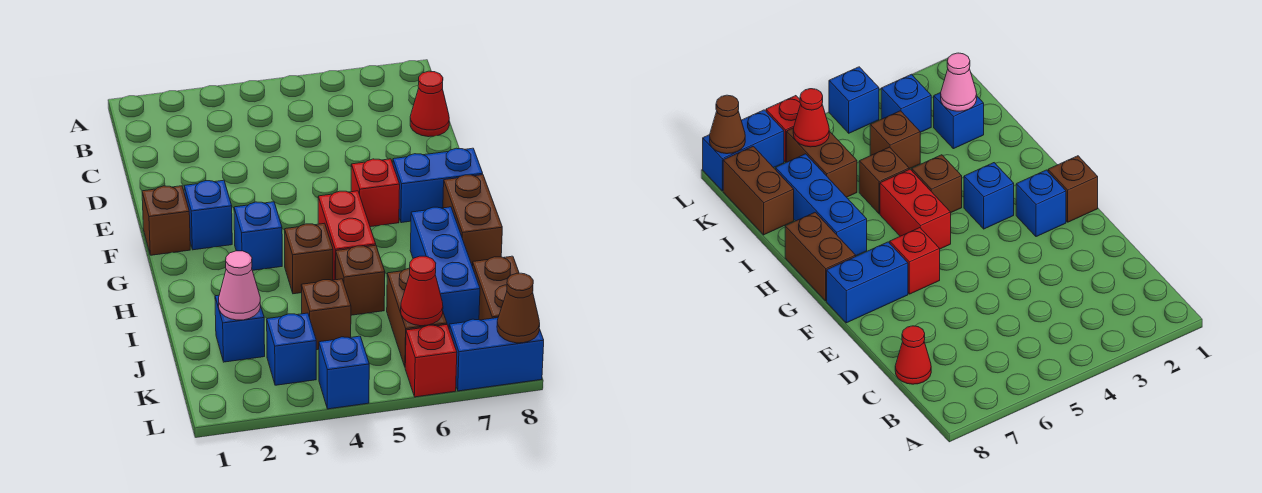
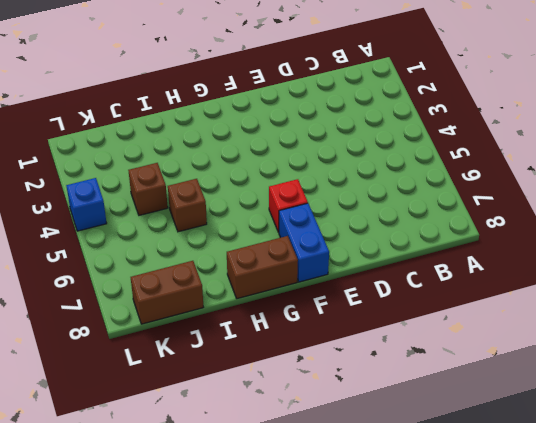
none -> red cone C8 level 1
none -> brown brick F1 level 1
none -> blue brick F2 level 1

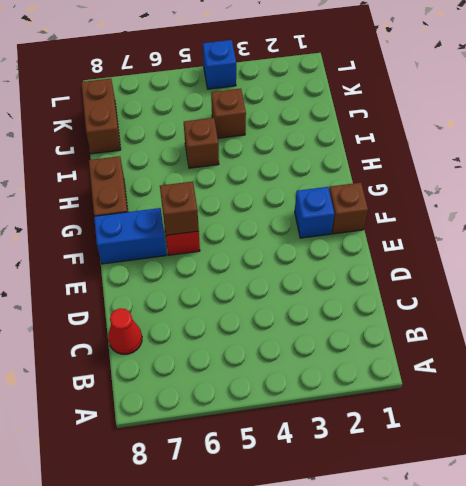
brown brick F6 level 2 -> brown brick H4 level 1
none -> blue brick G3 level 1
none -> red brick G5:H5 level 1
none -> blue brick H7:J7 level 1

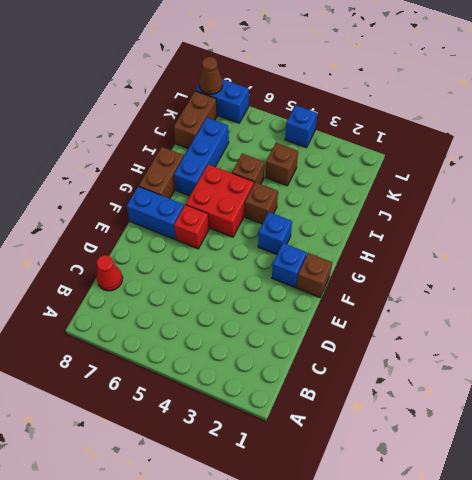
red brick G5:H6 level 1 -> red brick G5:H5 level 1
none -> blue brick J2 level 1
none -> brown brick J6:K6 level 1
none -> blue brick K3 level 1

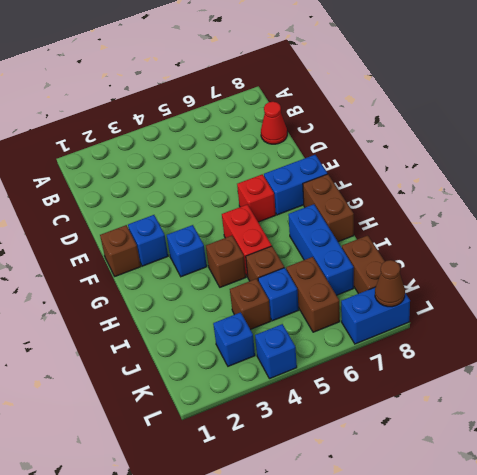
blue brick J5 level 1 -> blue brick J2 level 1
none -> red brick L6 level 1
none -> pink cone J2 level 2
none -> red cone K6 level 2

